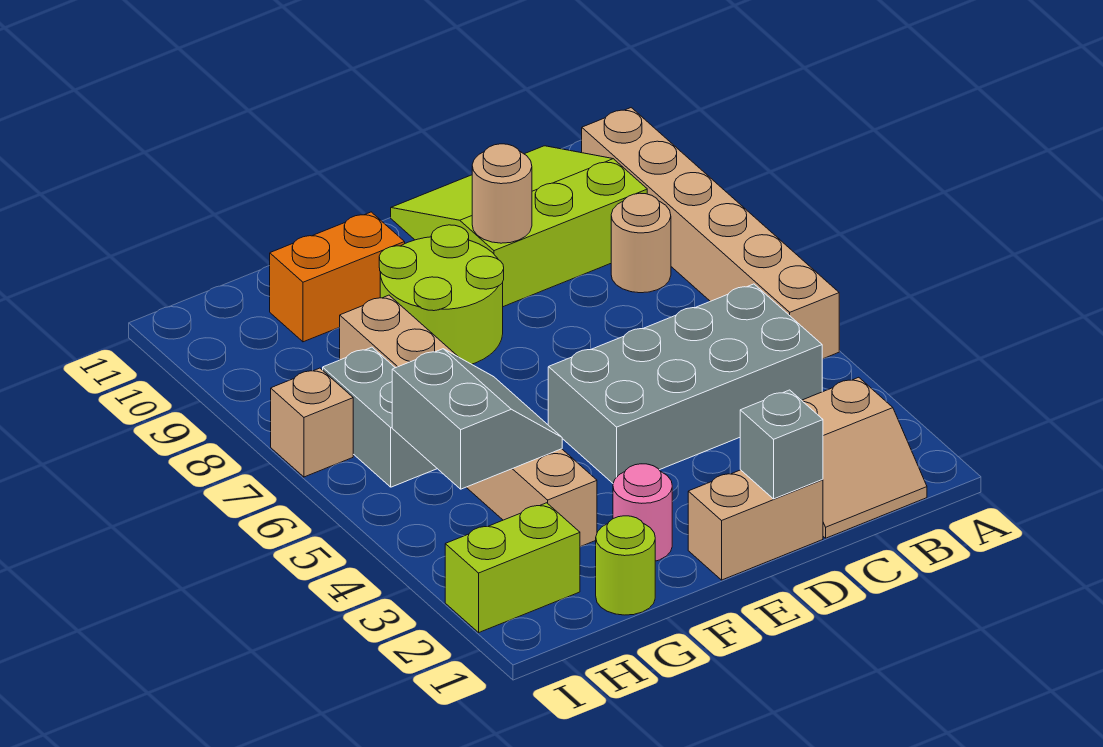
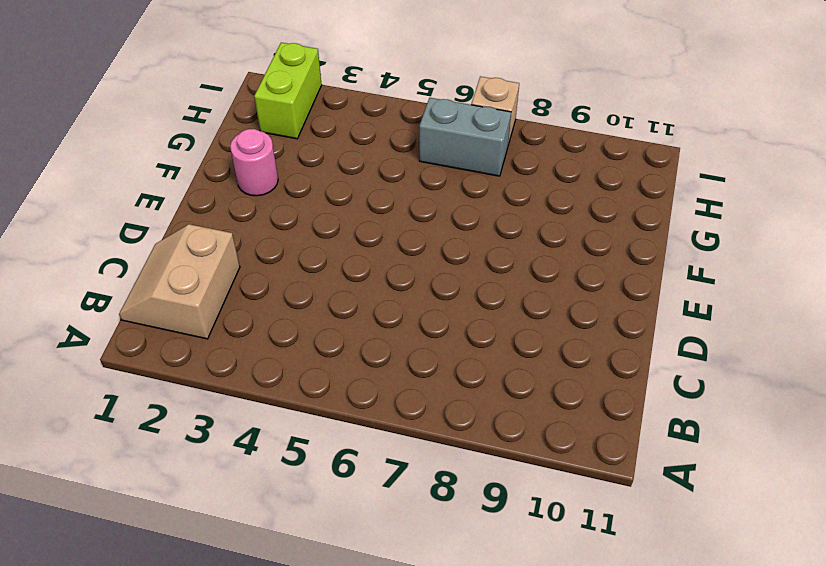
none -> tan brick A5:A10 level 1
none -> grey brick B4:E5 level 1
none -> tan round brick B8 level 1

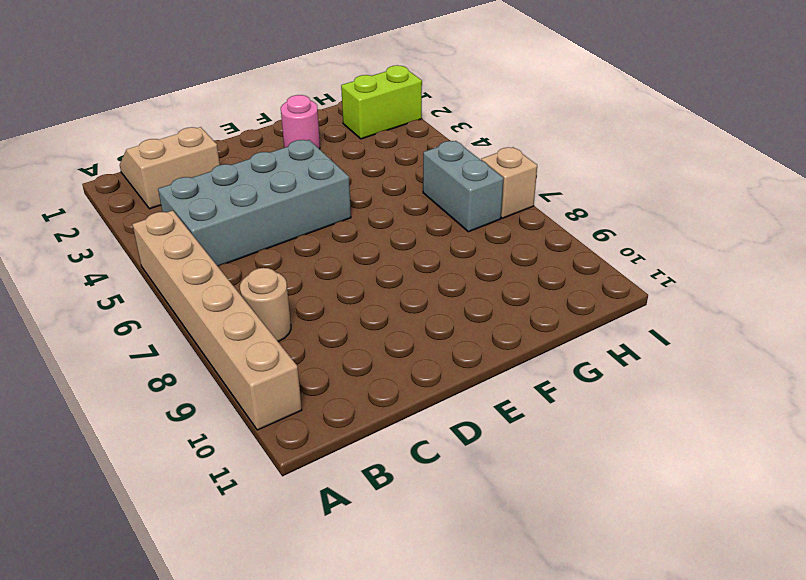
none -> lime slope B9:D11 level 1 top 9
none -> tan brick D1:E1 level 1
none -> lime round brick E8:F9 level 1

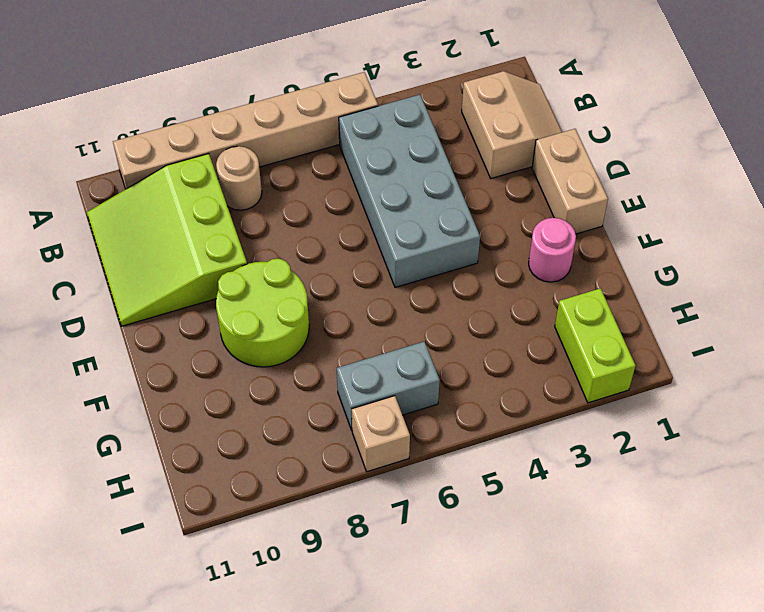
none -> orange brick F10:G10 level 1
none -> lime round brick G1 level 1
none -> tan brick G3:G8 level 1

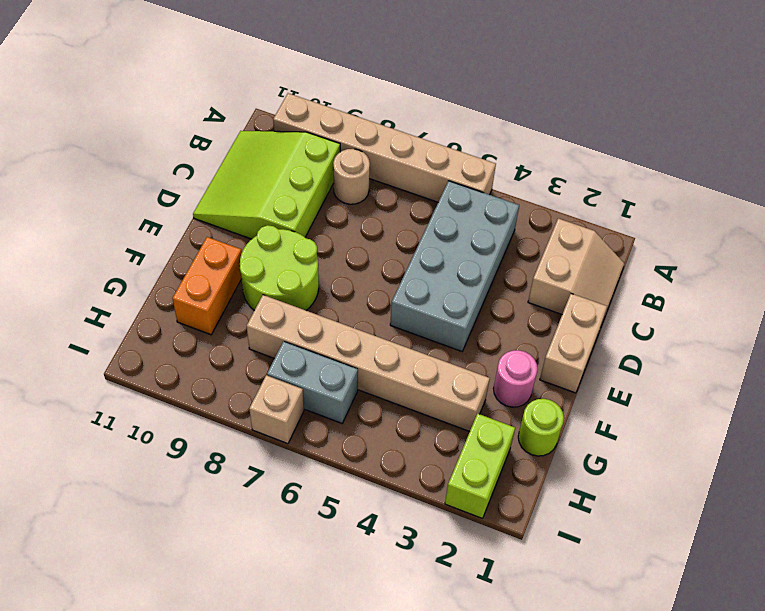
none -> grey brick D1 level 2
none -> tan round brick D9 level 2
none -> grey slope G4:H5 level 2 top H

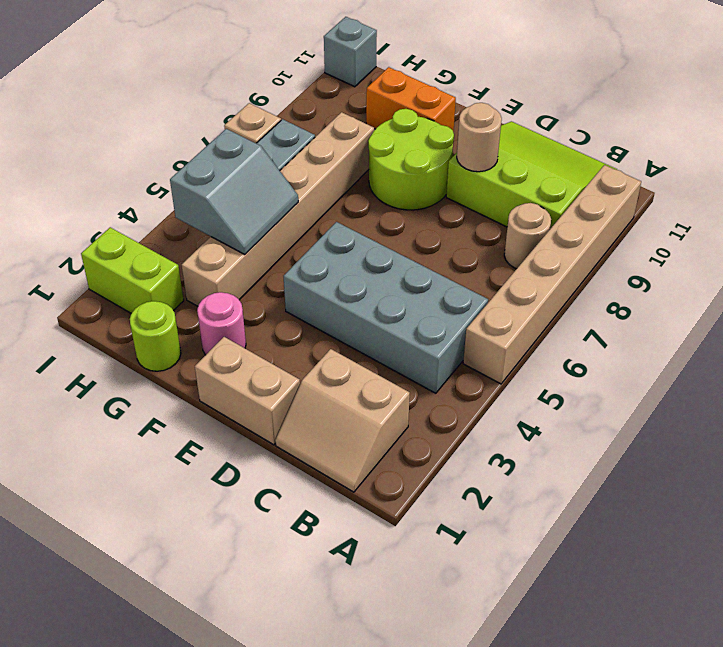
grey brick I11 level 1 -> grey brick D1 level 2

